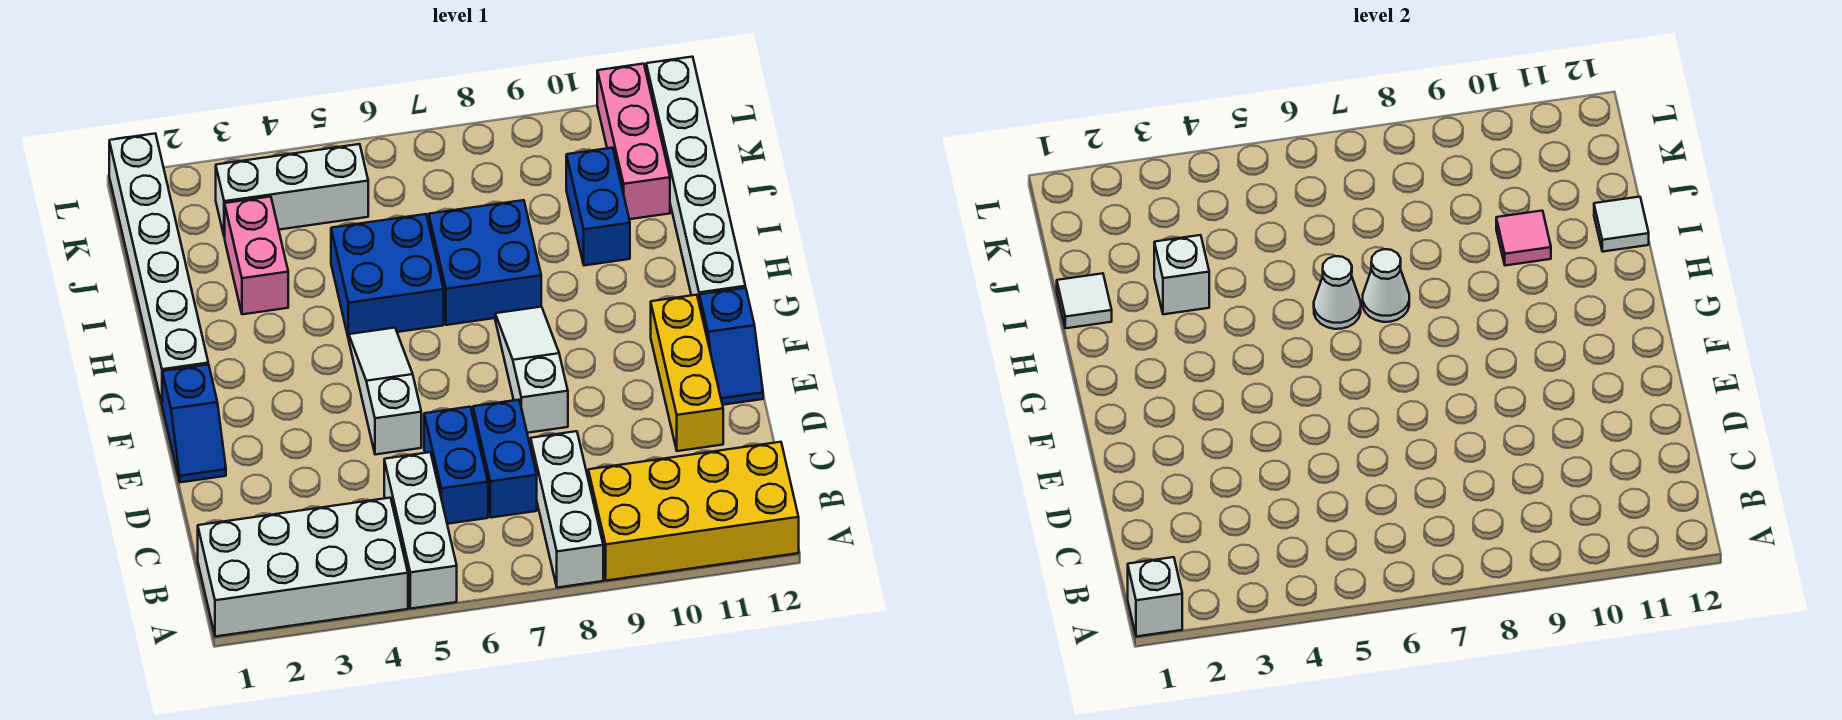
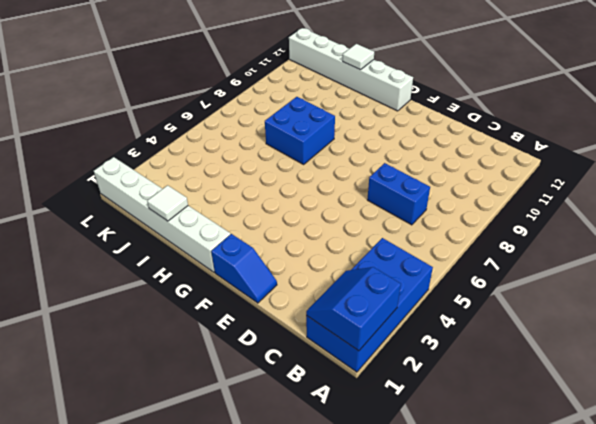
blue brick A1:B4 level 1 -> white brick A1:B4 level 1
blue slope A1:B2 level 2 top A -> white brick A1 level 2
none -> white brick A5:C5 level 1
none -> white brick A8:C8 level 1
none -> yellow brick A9:B12 level 1

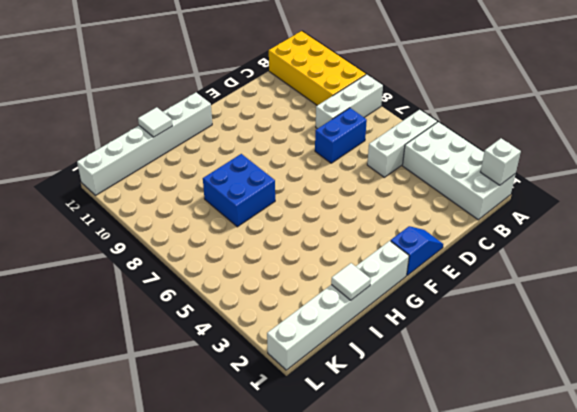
none -> blue brick C6:D6 level 1
none -> yellow brick D11:F11 level 1
none -> white slope E5:G5 level 1 top E

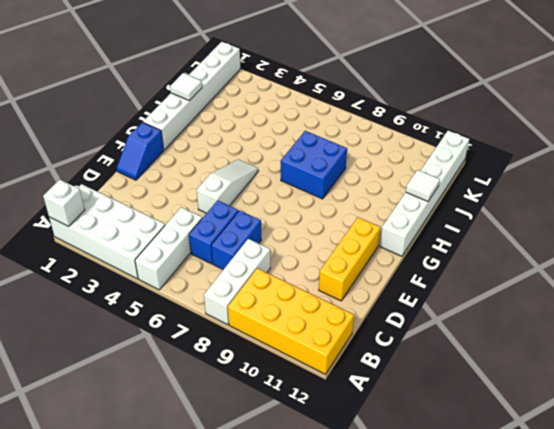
none -> white slope E8:G8 level 1 top E
none -> blue slope E12:F12 level 1 top F
none -> blue brick H5:I6 level 1

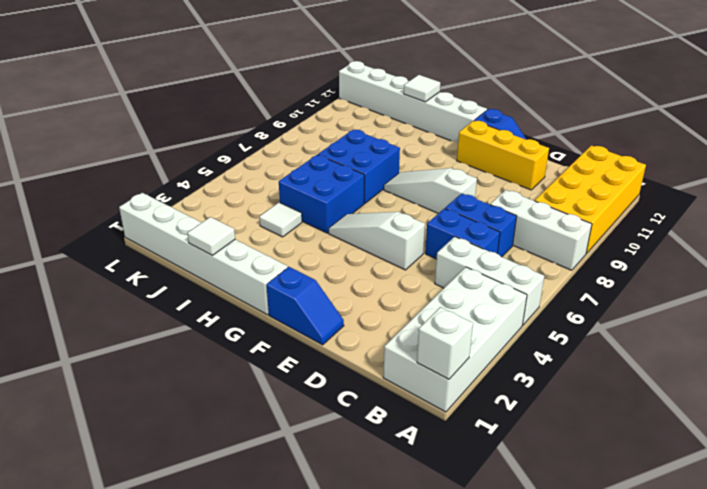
white tile I4 level 1 -> none
none -> pink brick I3:J3 level 1
none -> blue brick I10:J10 level 1
none -> pink brick J11:L11 level 1

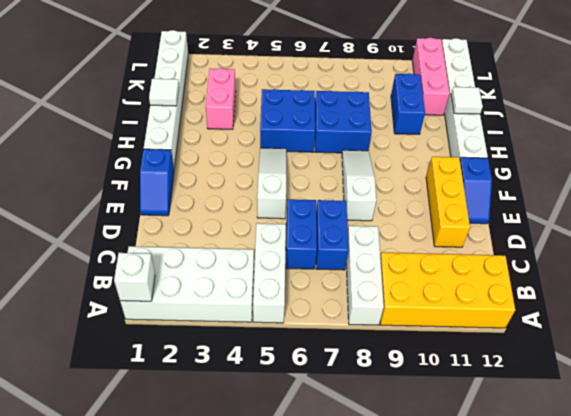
none -> white brick K3:K5 level 1
none -> white cone H6 level 2
none -> white cone H7 level 2

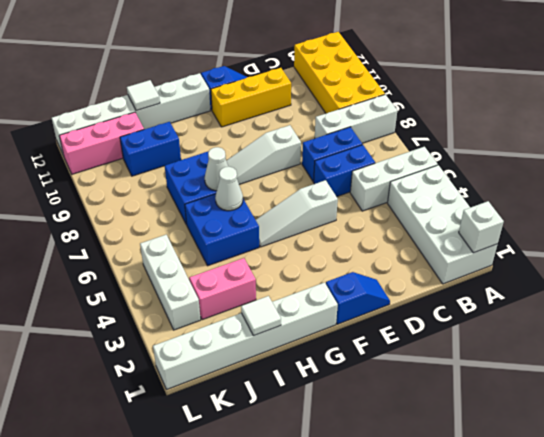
none -> white brick I3 level 2
none -> pink tile I10 level 2

